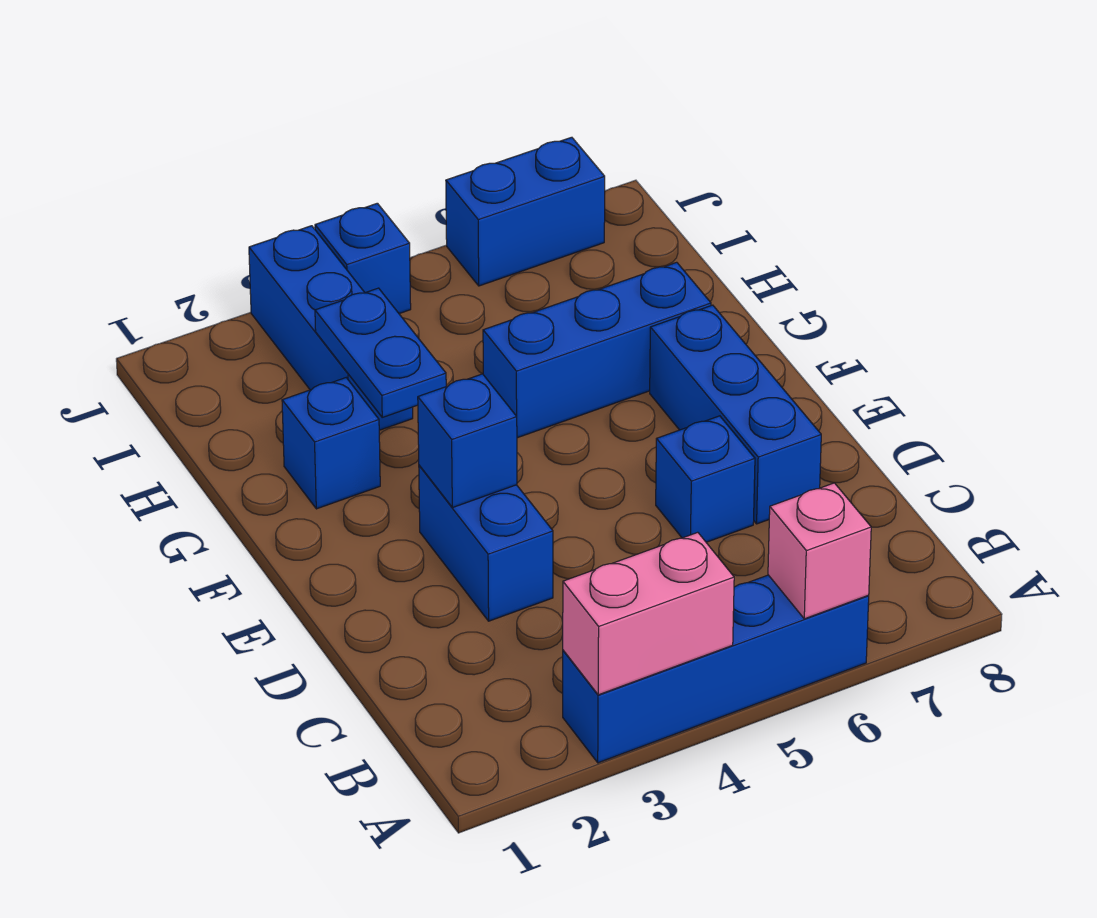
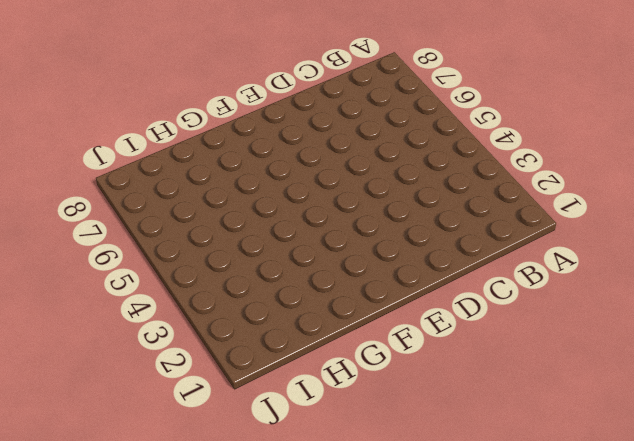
none -> blue brick A3:A6 level 1
none -> blue brick D3:E3 level 1
none -> blue brick D6 level 1

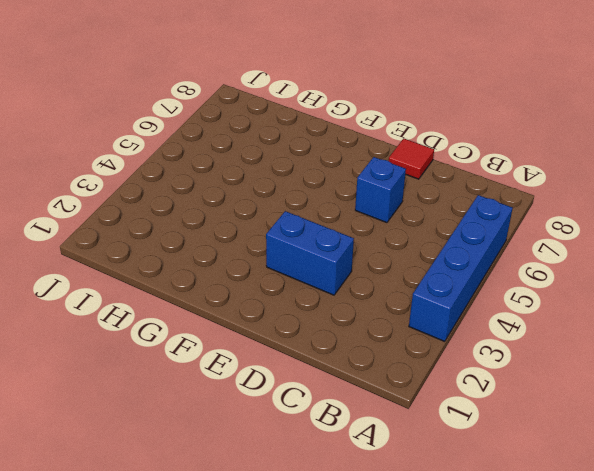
red tile D8 level 1 -> none
none -> blue brick D7:F7 level 1
none -> blue brick G2 level 1
none -> blue brick G5:G7 level 1

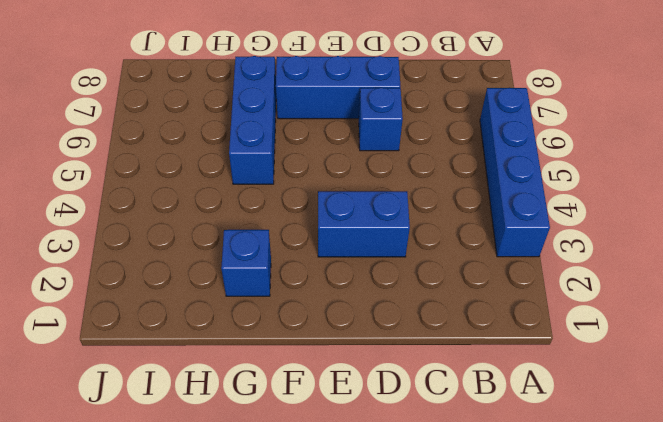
none -> blue brick H3:J3 level 1
none -> blue brick J4 level 1
none -> blue brick J6:J7 level 1

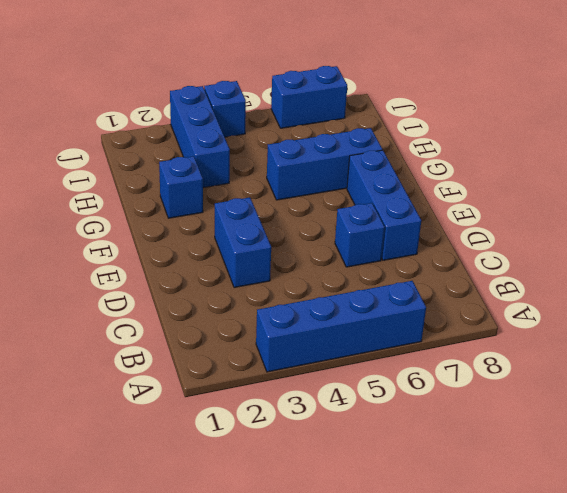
none -> pink brick A3:A4 level 2
none -> pink brick A6 level 2
none -> blue brick E3 level 2

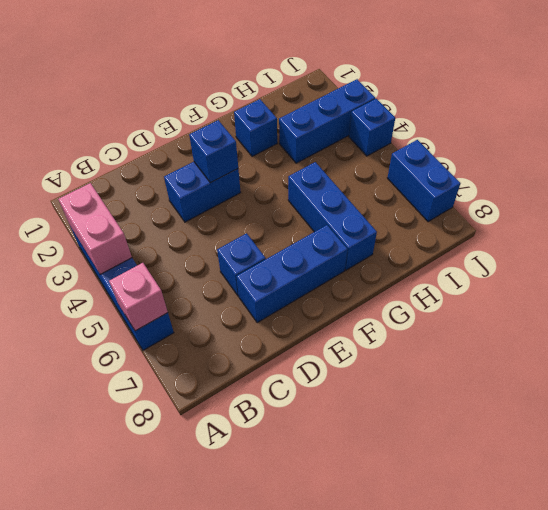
none -> blue plate G3:H3 level 2

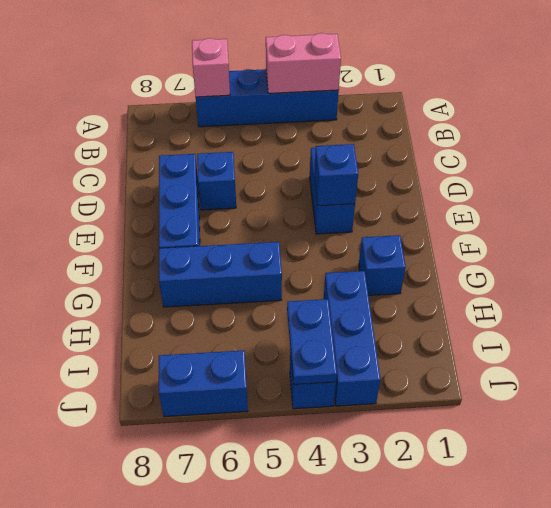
blue plate I4:J4 level 2 -> blue plate G3:H3 level 2

